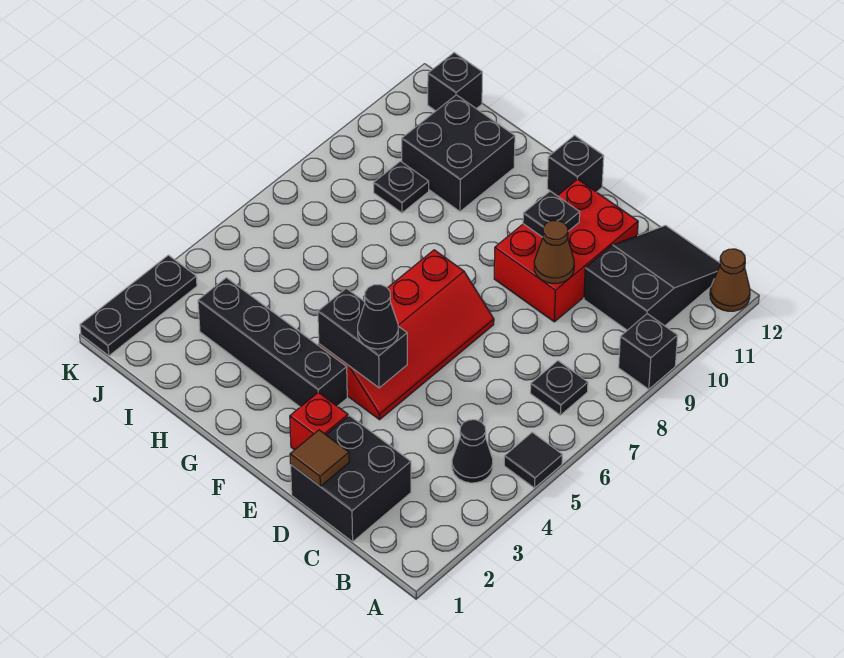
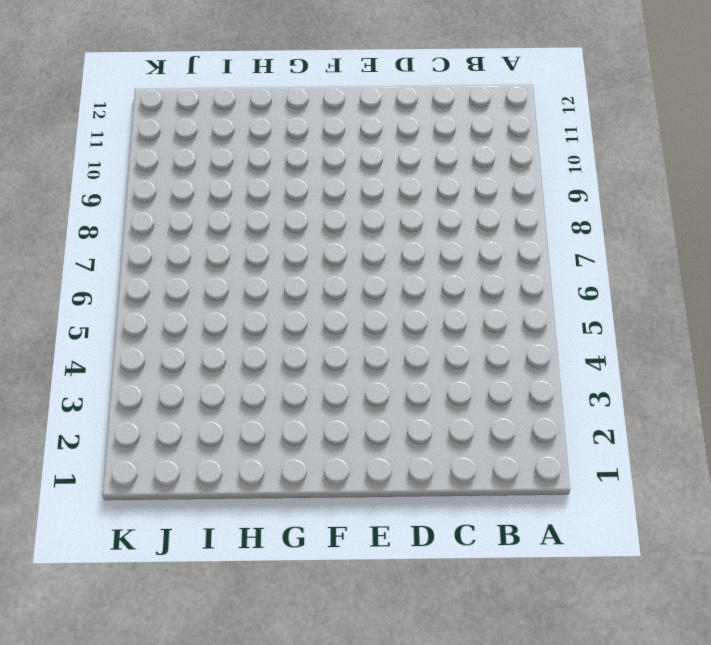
none -> black tile A5 level 1
none -> black brick A9 level 1
none -> brown cone A12 level 1

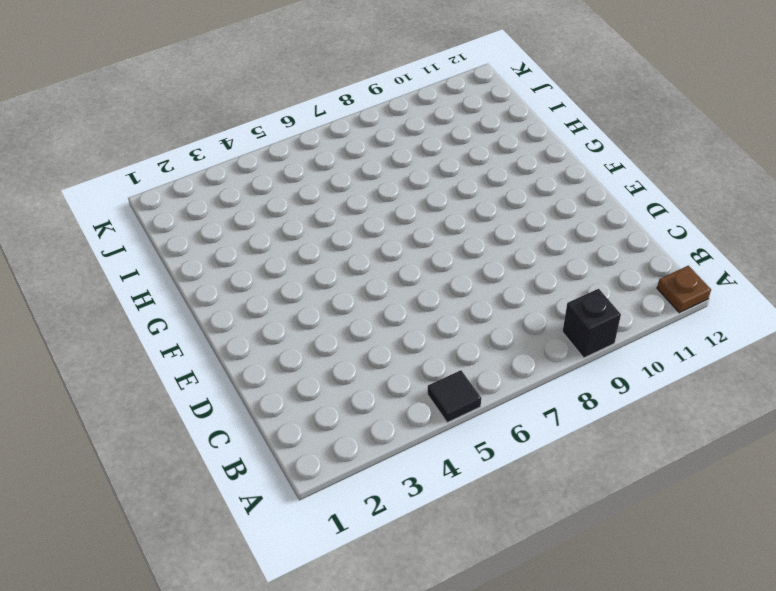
brown plate A12 level 1 -> brown cone A12 level 1
none -> black cone B4 level 1
none -> black plate B7 level 1
none -> black slope B10:C12 level 1 top 10

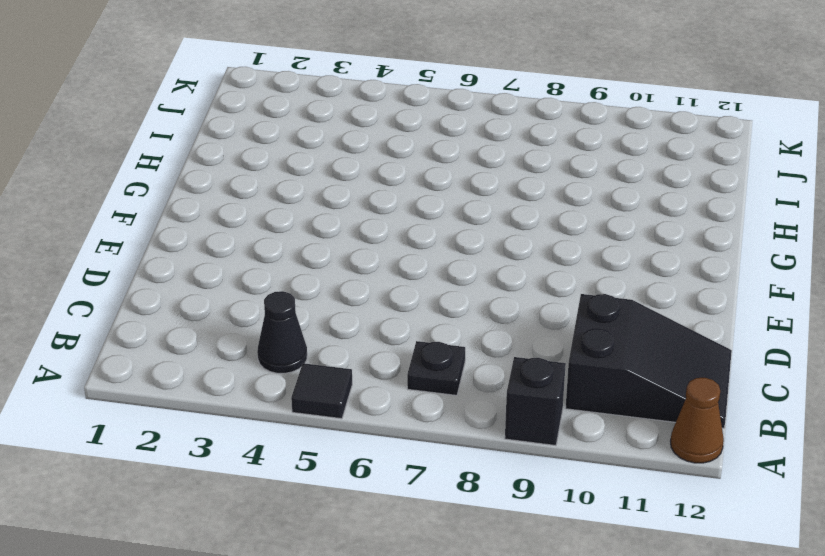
none -> black brick C1:D2 level 1
none -> red brick D9:E11 level 1
none -> red brick E2 level 1

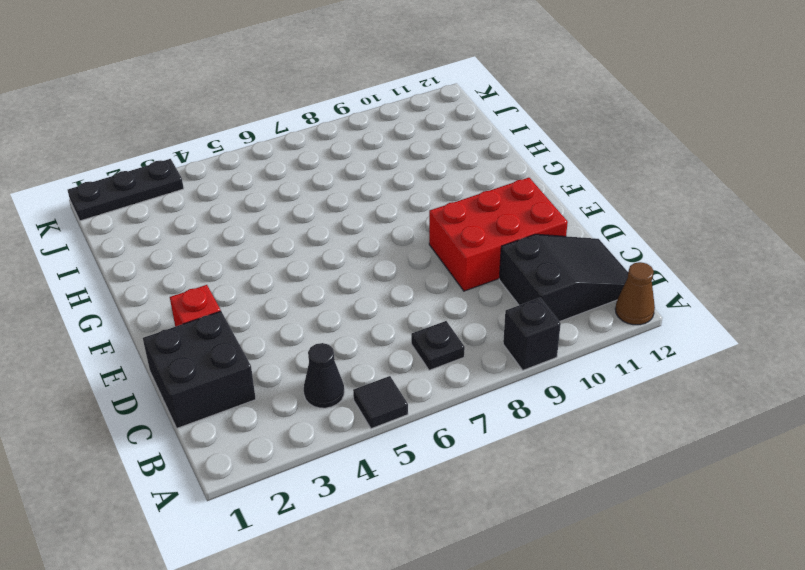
none -> red slope E4:F7 level 1 top F
none -> black brick F3:I3 level 1
none -> black brick F12 level 1

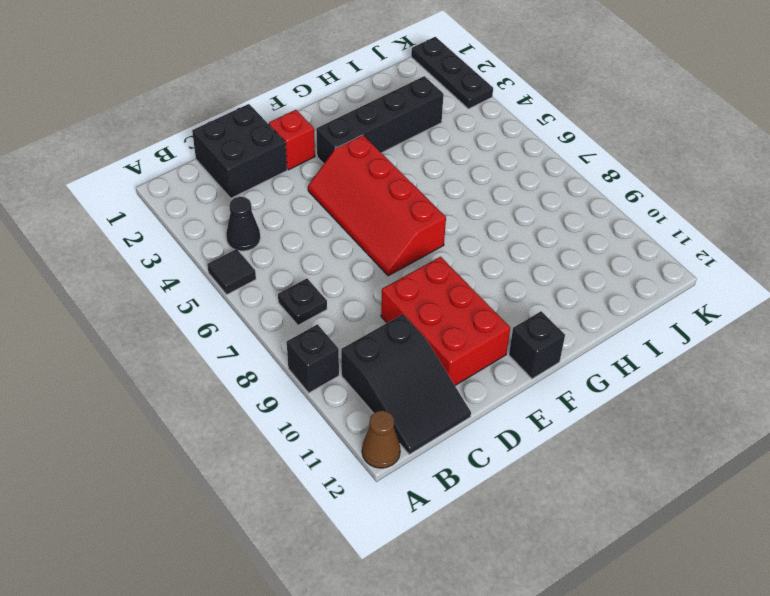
none -> black brick H10:I11 level 1
none -> black plate I9 level 1
none -> black brick J12 level 1

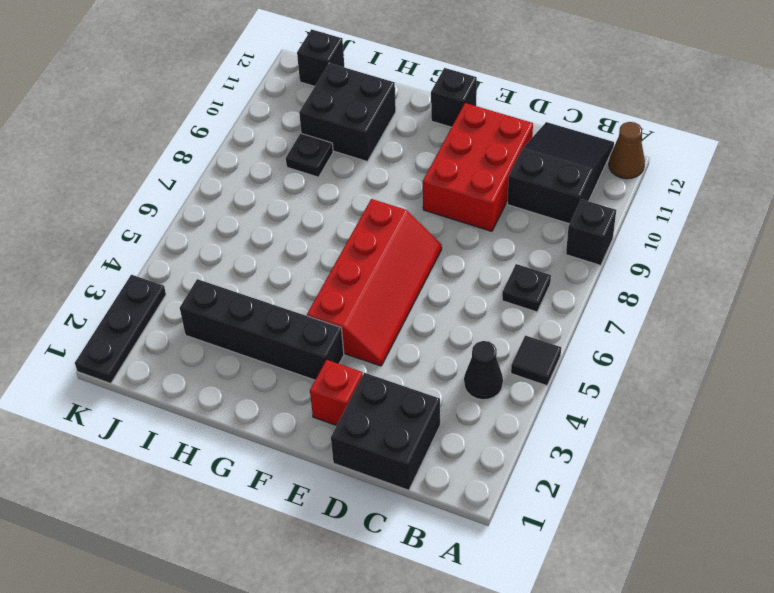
none -> brown tile D1 level 2
none -> brown cone D9 level 2
none -> black brick E4:F4 level 2

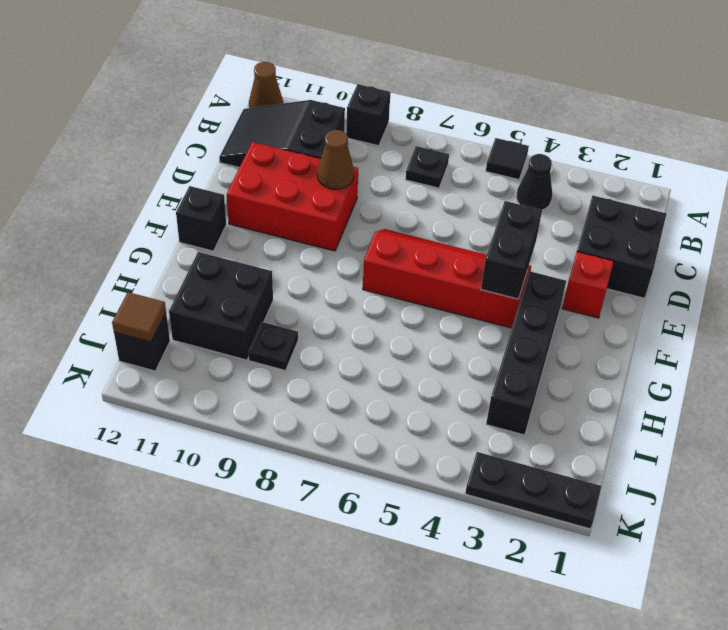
brown tile J12 level 2 -> brown tile D1 level 2
none -> black plate E10 level 2
none -> black cone E4 level 3

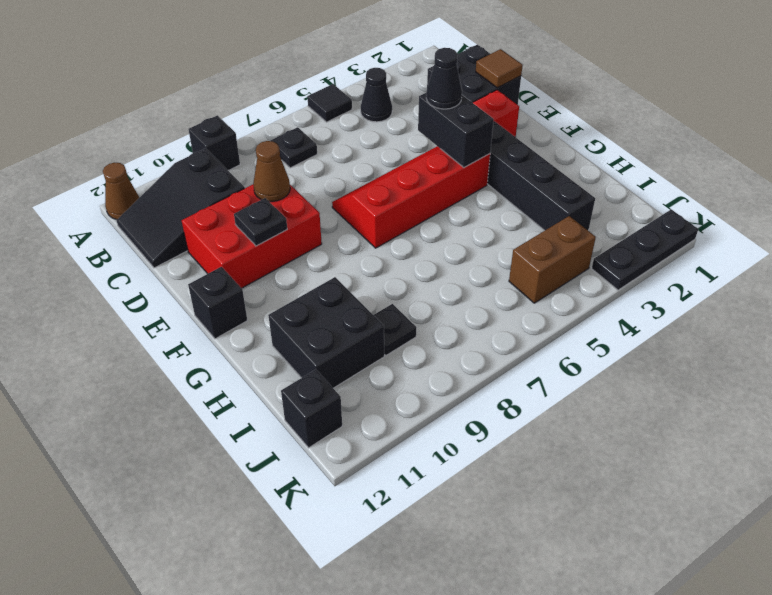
brown brick J4:J5 level 1 -> none

